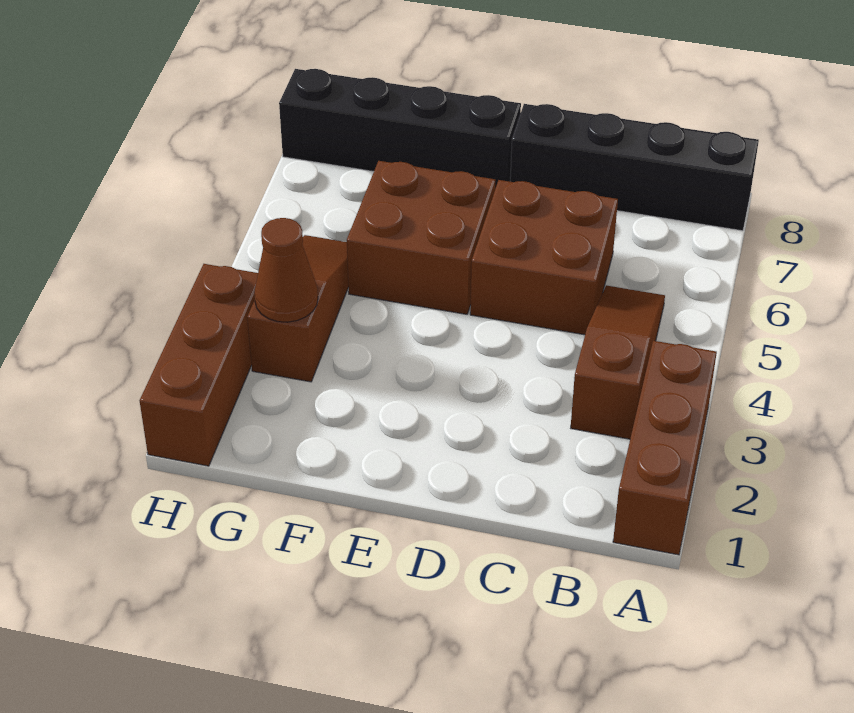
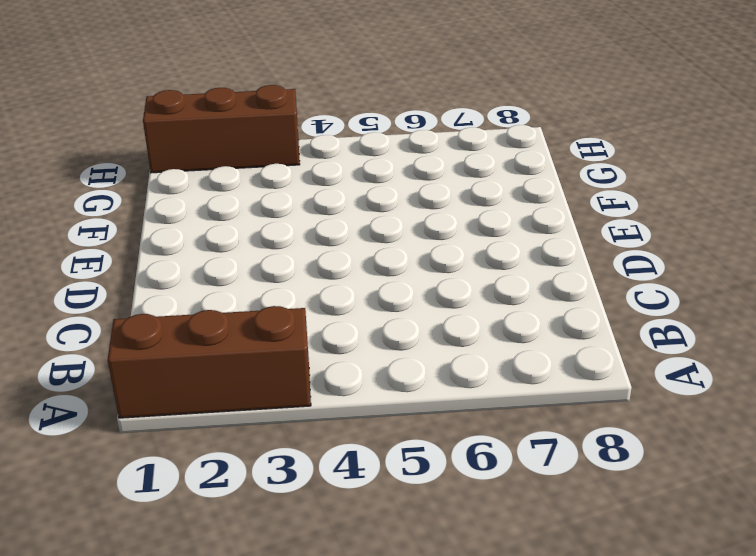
none -> black brick A8:D8 level 1
none -> brown slope B3:B5 level 1 top 3

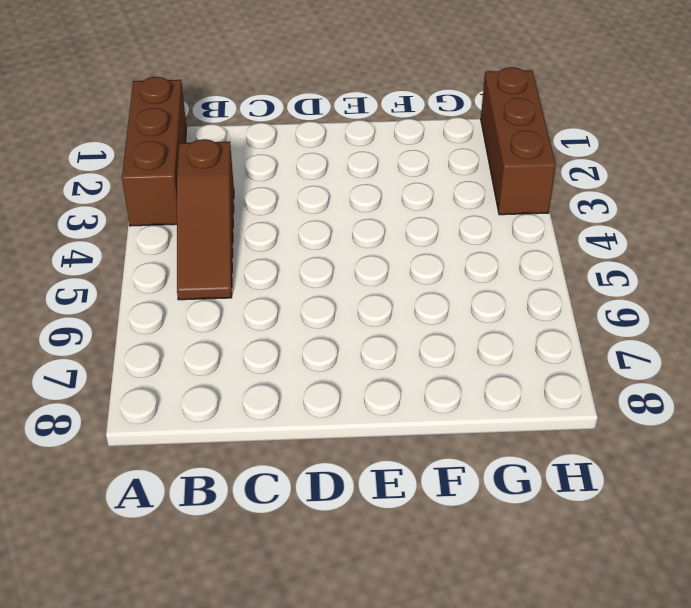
none -> black brick A8:D8 level 1
none -> brown brick C5:D6 level 1

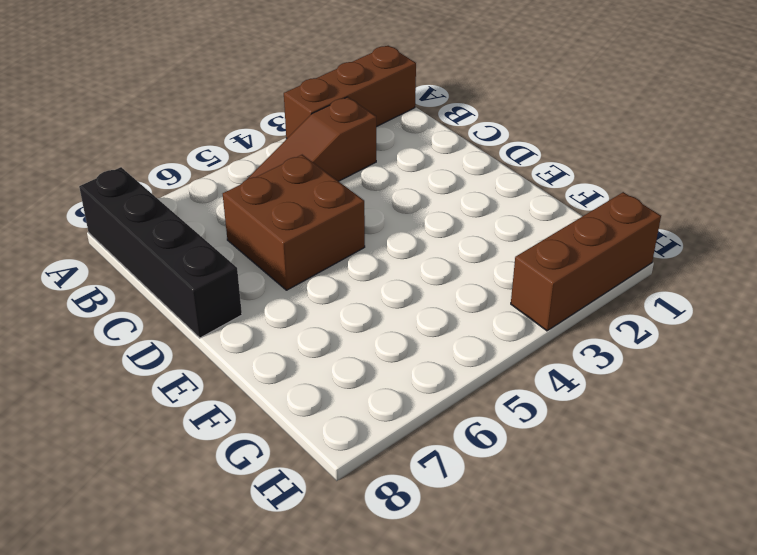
none -> brown brick E5:F6 level 1
none -> black brick E8:H8 level 1

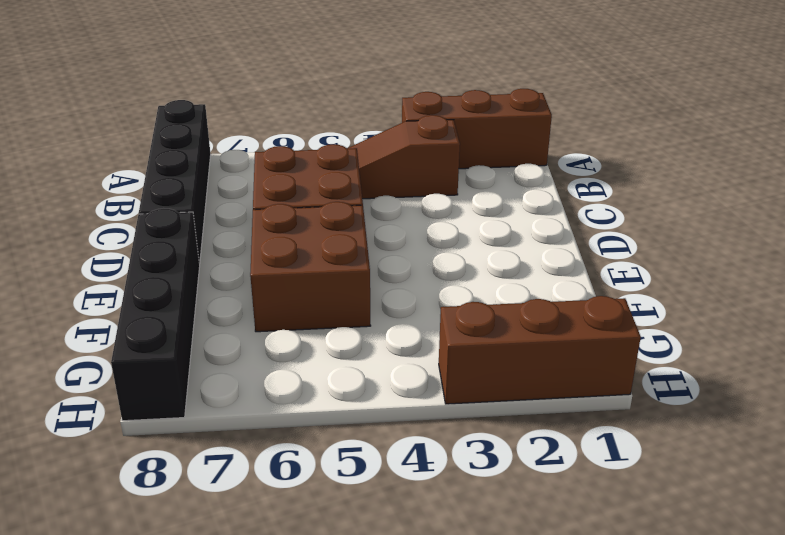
none -> brown slope G3:G5 level 1 top 3
none -> brown cone G3 level 2

